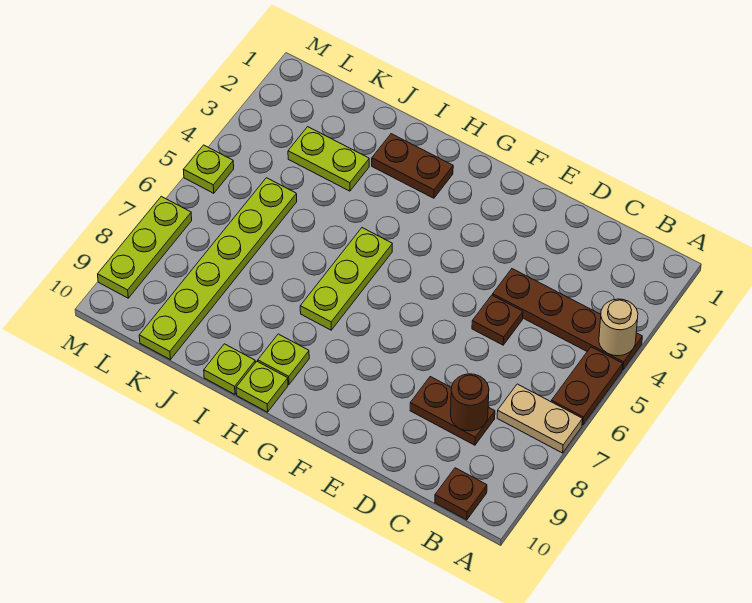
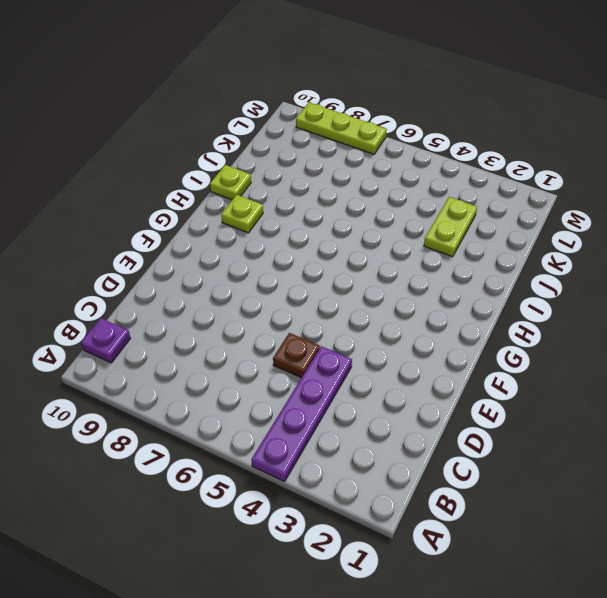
purple plate A4:D4 level 1 -> brown plate A4:D4 level 1
purple plate B10 level 1 -> brown plate B10 level 1
none -> brown plate A5:A6 level 1
none -> tan plate A7:B7 level 1
none -> brown plate C8:D8 level 1

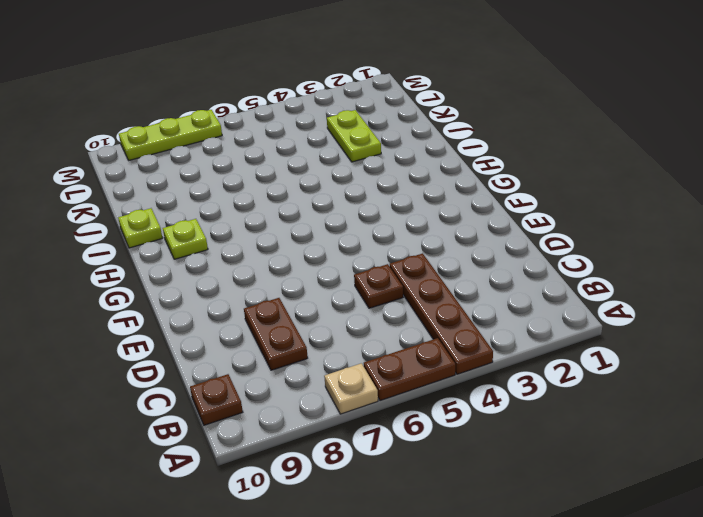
tan plate A7 level 1 -> tan plate A7:B7 level 1
none -> brown plate H2:I2 level 1
none -> lime plate H5:H7 level 1
none -> lime plate H10 level 1

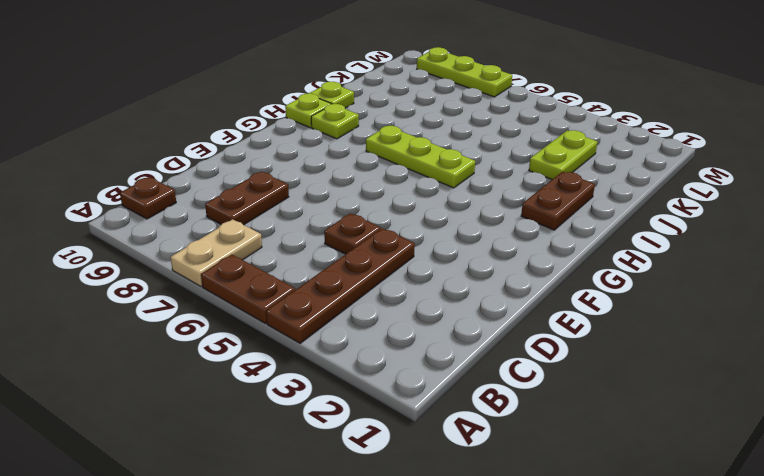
none -> lime plate K5:K10 level 1
none -> lime plate M5 level 1
none -> tan round brick A4 level 2

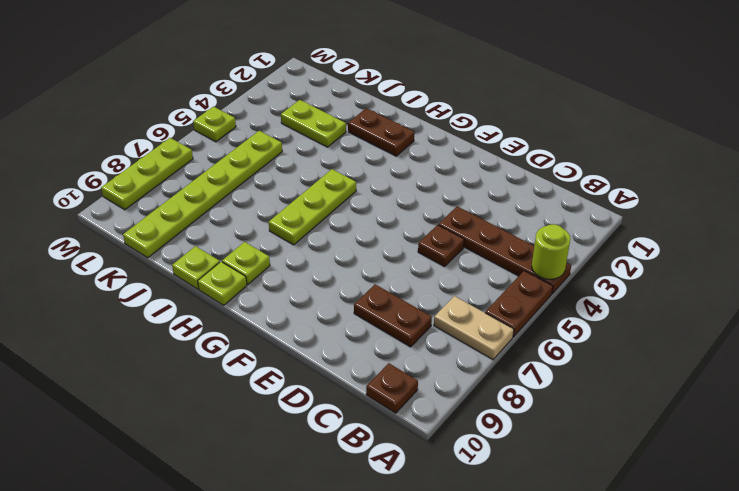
lime round brick A4 level 2 -> tan round brick A4 level 2
none -> brown round brick C8 level 2

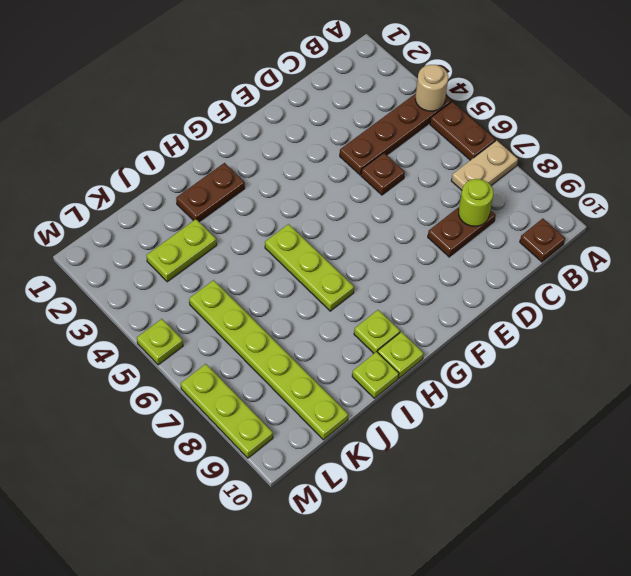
lime round brick C8 level 2 -> brown round brick C8 level 2

